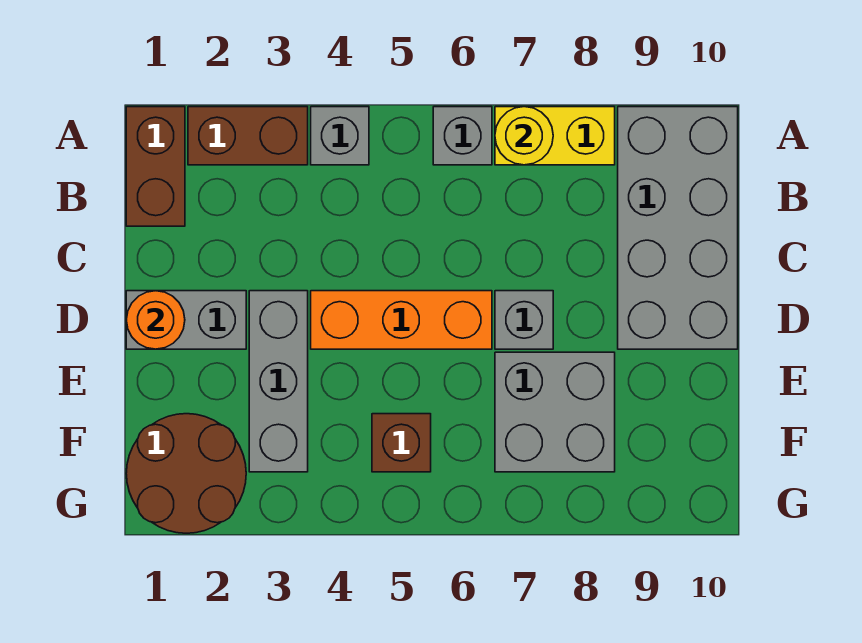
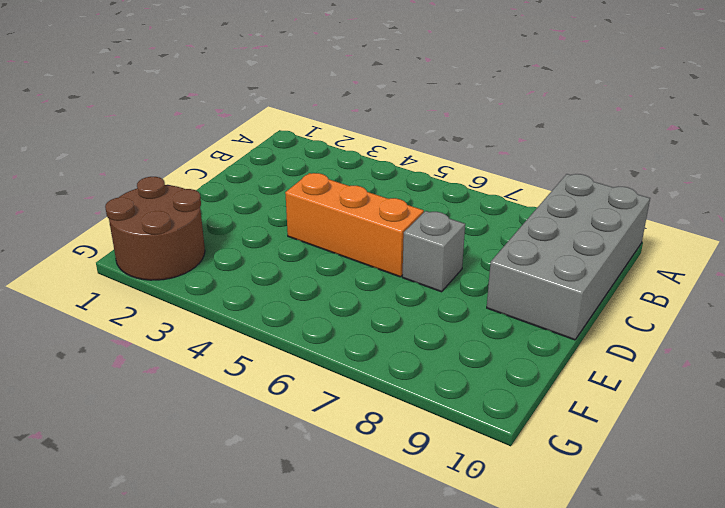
none -> brown brick A1:B1 level 1
none -> brown brick A2:A3 level 1
none -> grey brick A4 level 1

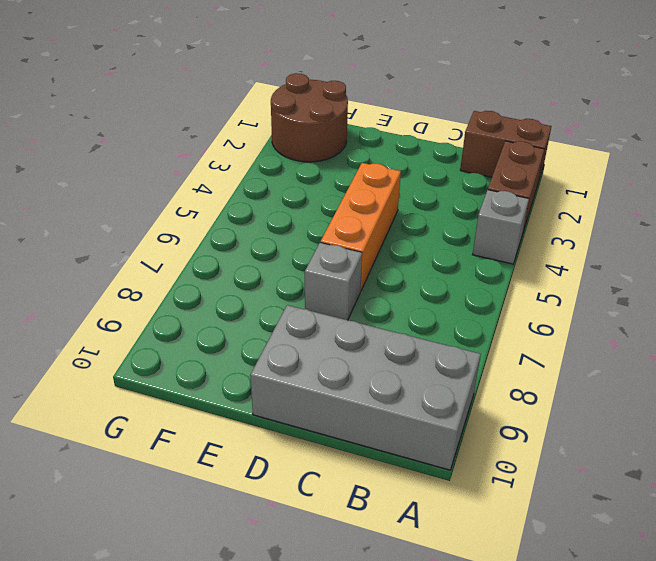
none -> grey brick A6 level 1
none -> yellow brick A7:A8 level 1
none -> grey brick D1:D2 level 1

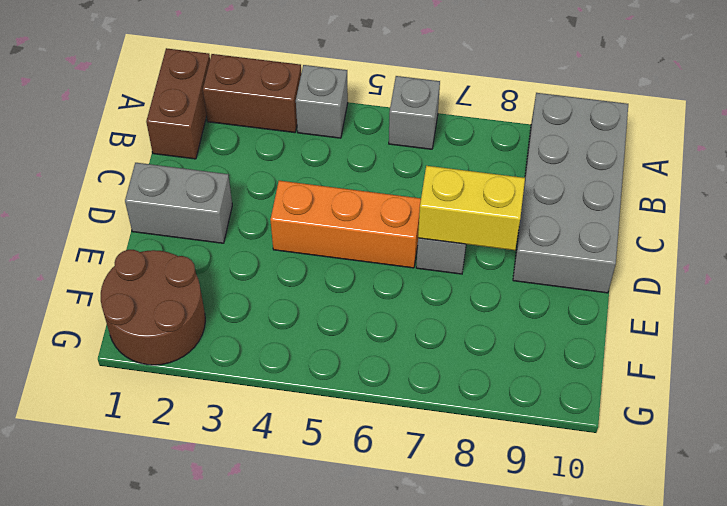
yellow brick D7:D8 level 2 -> yellow brick A7:A8 level 1
none -> grey brick D3:F3 level 1
none -> grey brick E7:F8 level 1
none -> brown brick F5 level 1

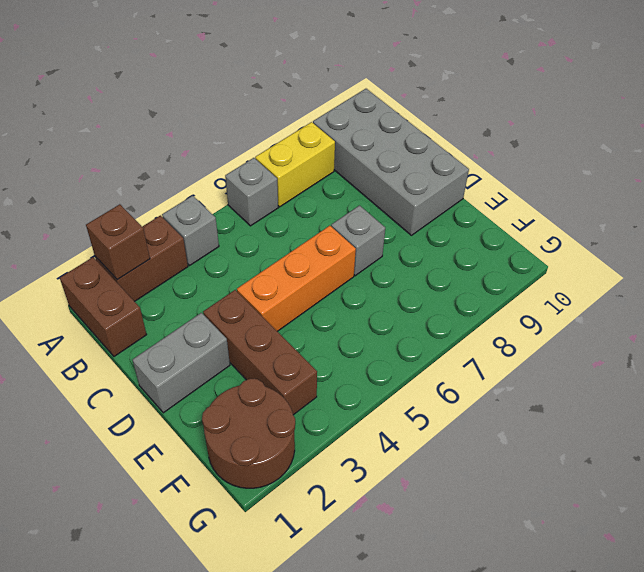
brown brick A2 level 2 -> brown brick F5 level 1
brown brick D3:F3 level 1 -> grey brick D3:F3 level 1
none -> grey brick E7:F8 level 1
none -> yellow round brick A7 level 2
none -> orange round brick D1 level 2

